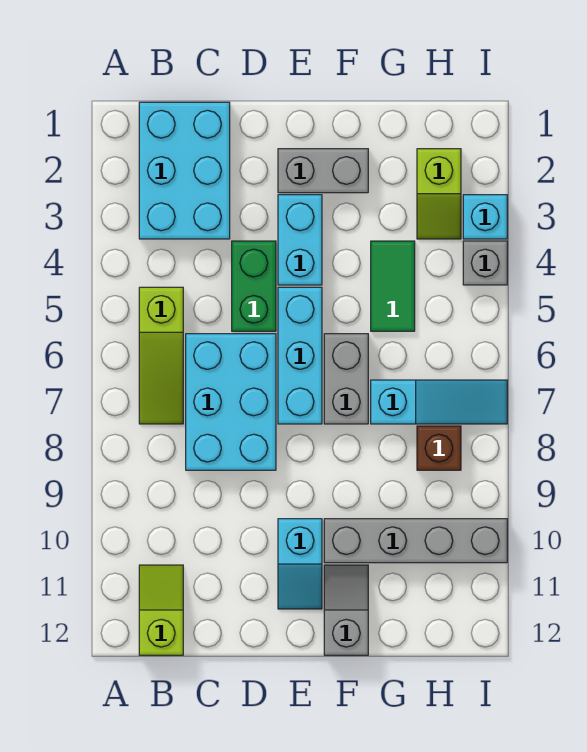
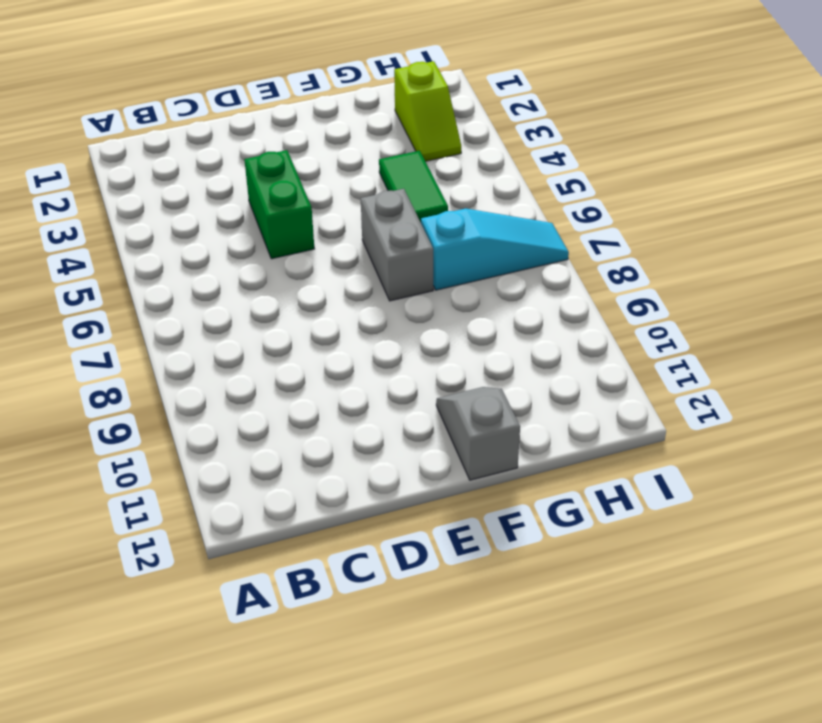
none -> cyan brick B1:C3 level 1
none -> lime slope B5:B7 level 1 top 5
none -> lime slope B11:B12 level 1 top 12

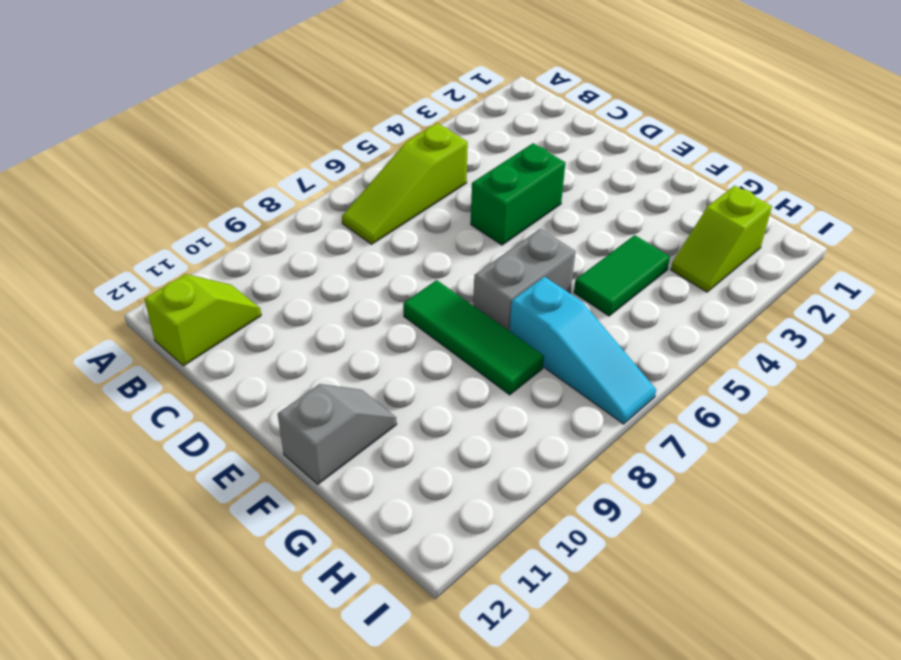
green tile E8:G8 level 1 -> none
none -> cyan brick B1:C3 level 1
none -> cyan brick C6:D8 level 1
none -> grey brick E2:F2 level 1

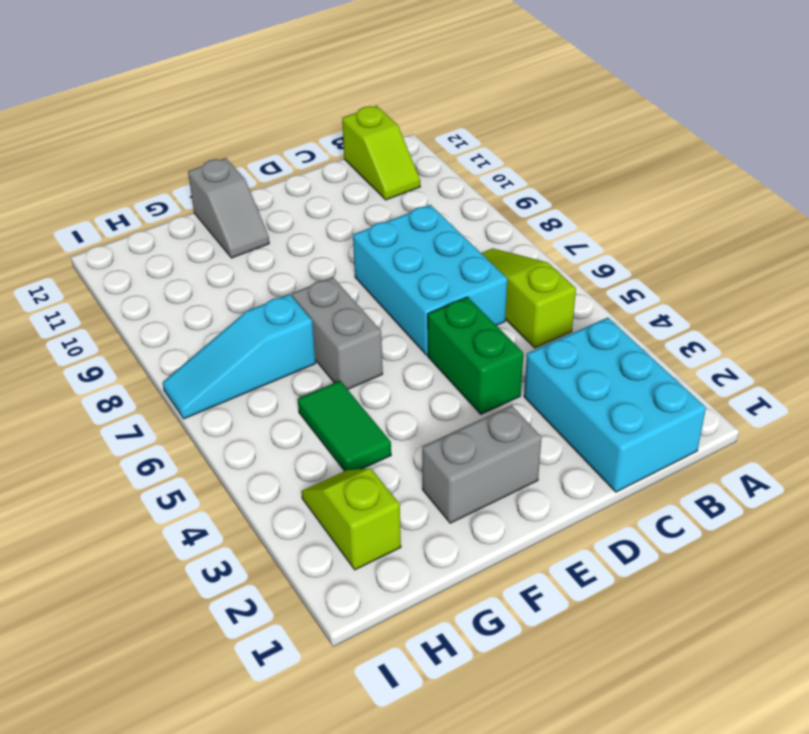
none -> cyan brick E3:E4 level 1
none -> cyan brick E5:E7 level 1
none -> cyan slope E10:E11 level 1 top 10

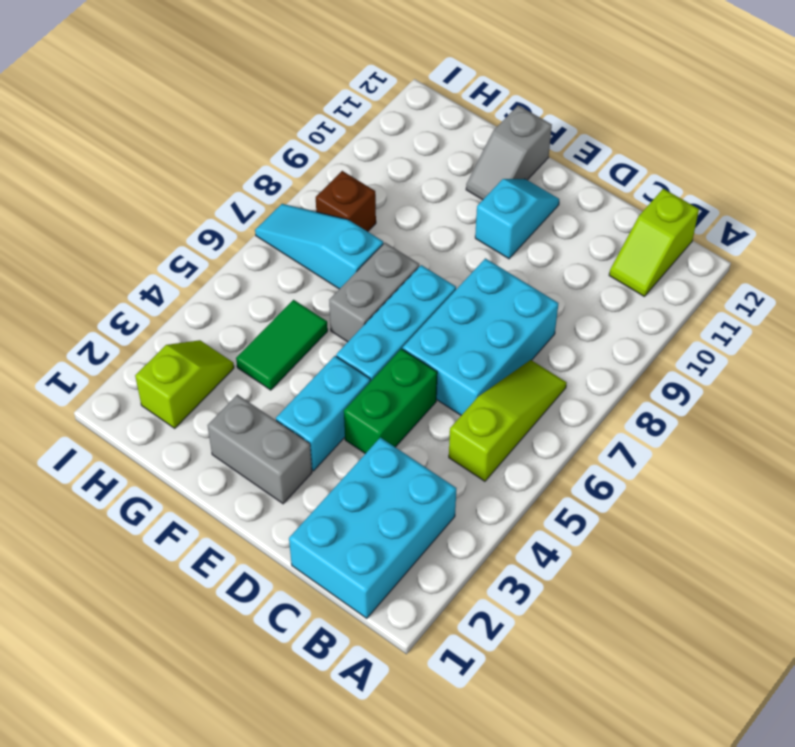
none -> grey brick F10:I10 level 1
none -> cyan brick I3 level 1
none -> grey brick I4 level 1

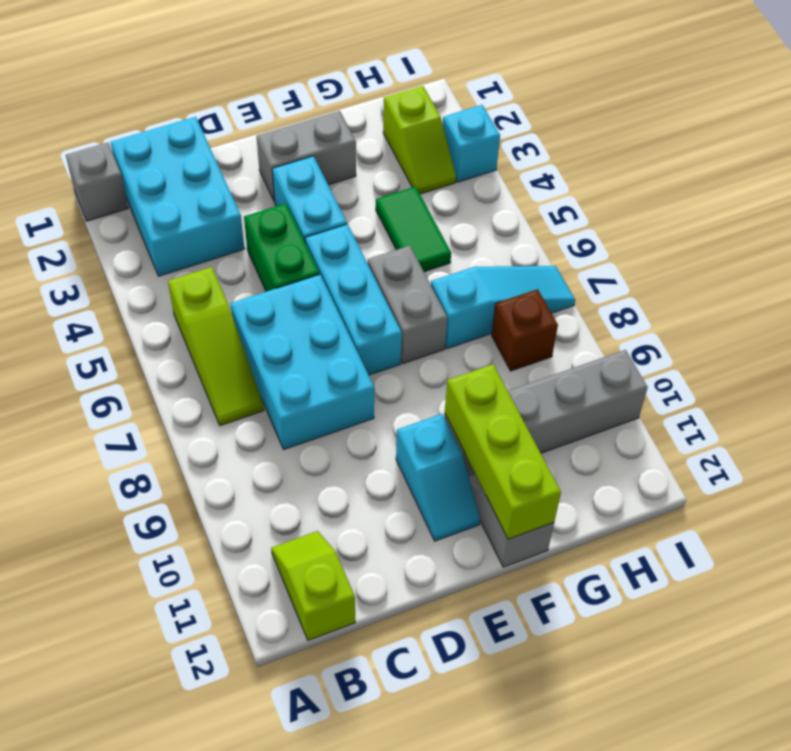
grey brick A1 level 1 -> grey brick I4 level 1
lime brick F10:F12 level 2 -> none

